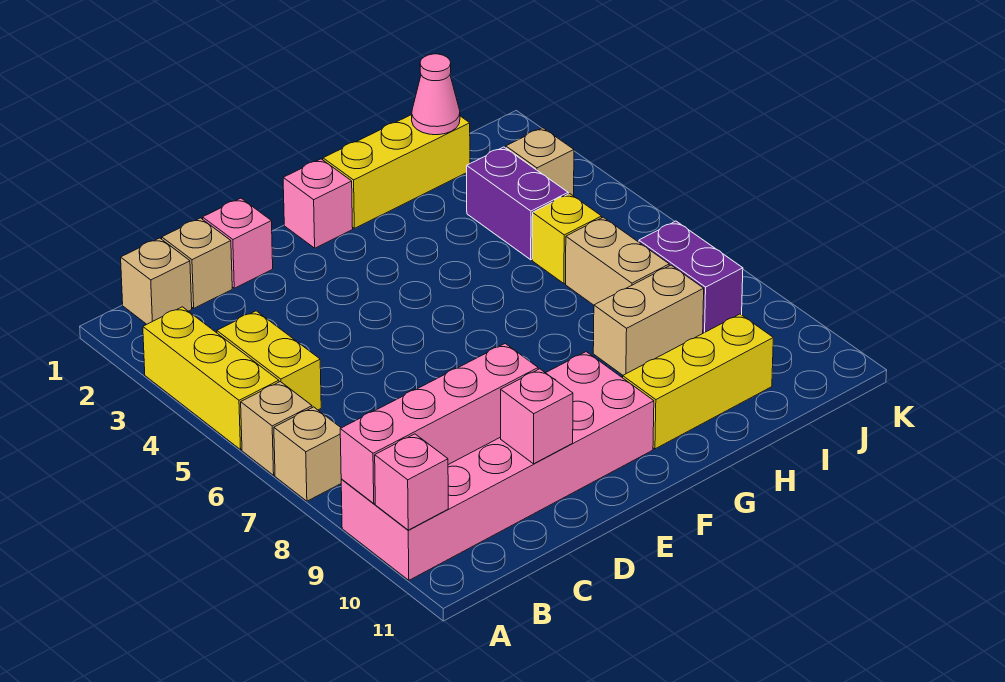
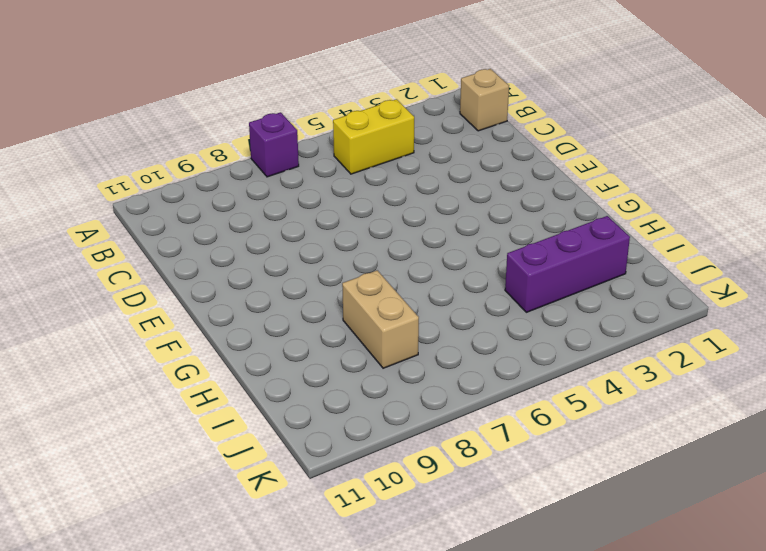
purple brick A7 level 1 -> tan brick A7 level 1
purple brick I2:I4 level 1 -> purple brick I3:I4 level 1
none -> yellow brick A3:A5 level 1
none -> tan brick A6 level 1
none -> pink brick A9:F10 level 1

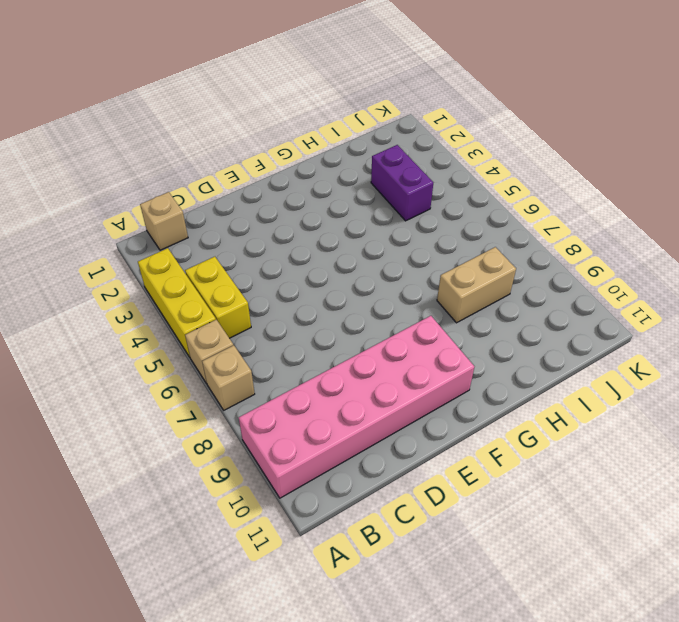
none -> tan brick C1 level 1
none -> pink brick D1 level 1
none -> pink brick F1 level 1

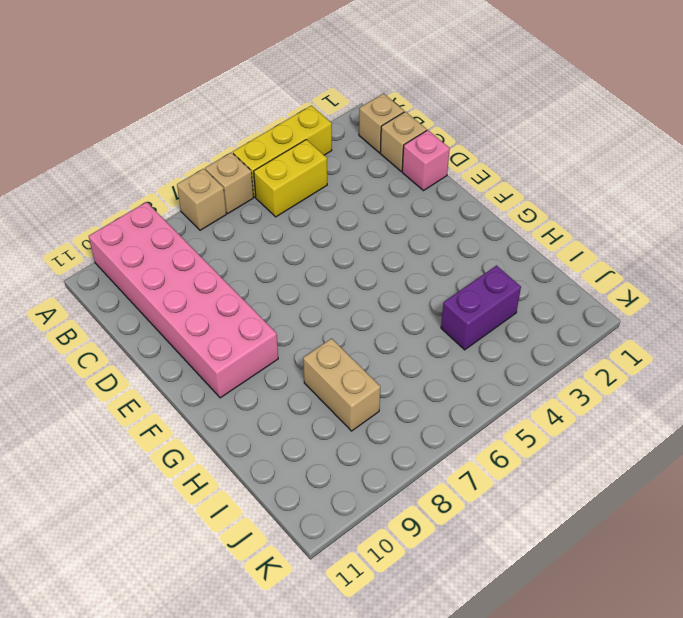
none -> pink brick F1 level 1
none -> yellow brick G1:I1 level 1
none -> yellow brick G10:I10 level 1

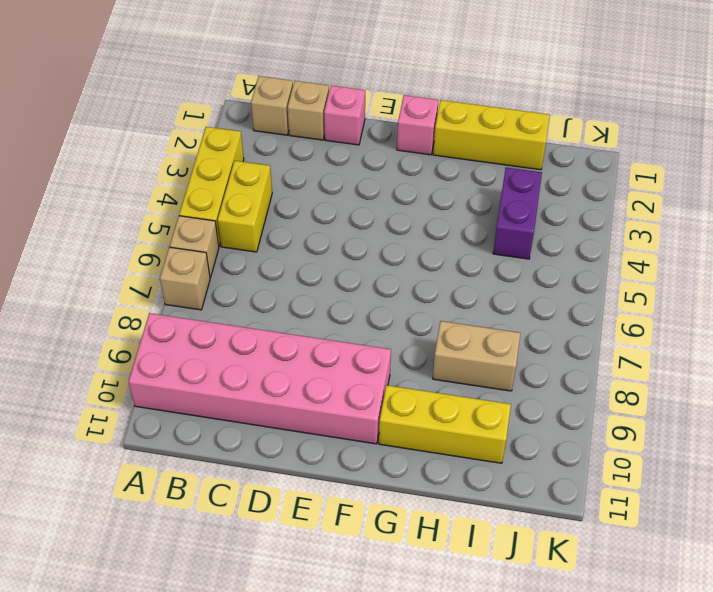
none -> yellow brick I5 level 1
none -> tan brick I6:I7 level 1
none -> tan brick J3 level 1

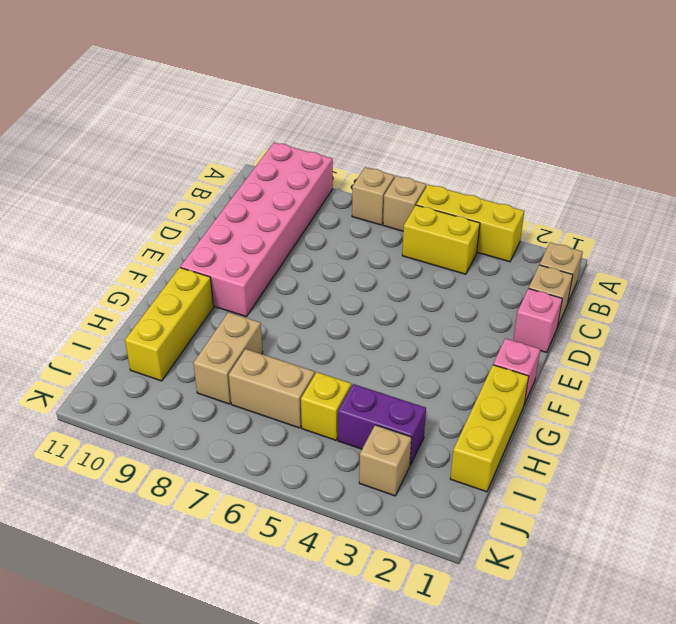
none -> purple brick J7:J8 level 1
none -> pink brick A9:D9 level 2
none -> pink brick A10 level 2

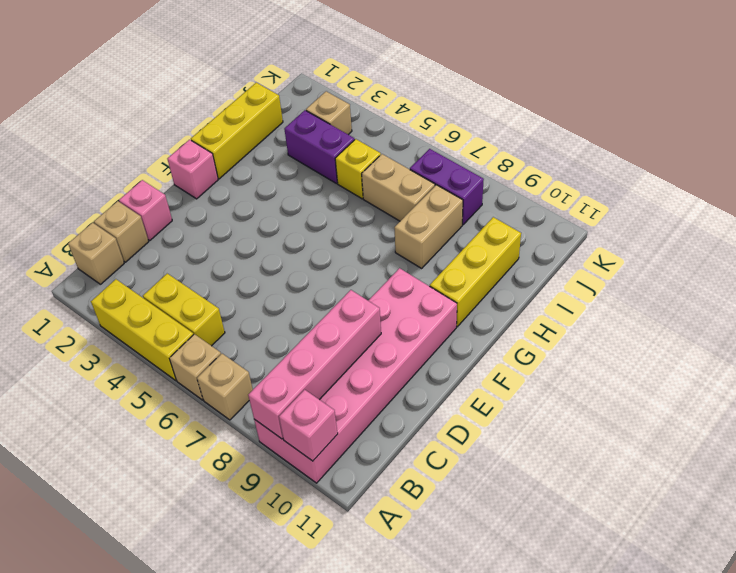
none -> pink brick D10 level 2
none -> pink cone I1 level 2

